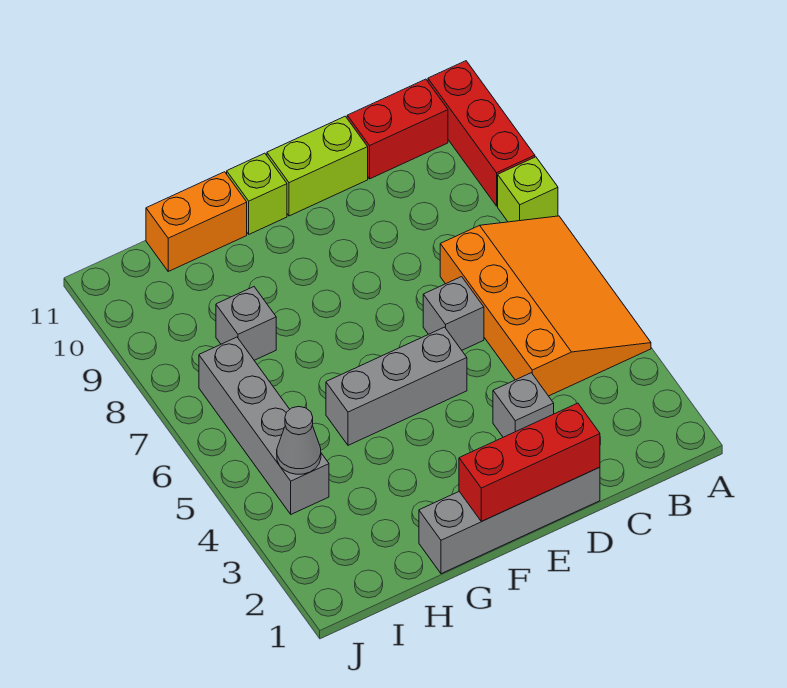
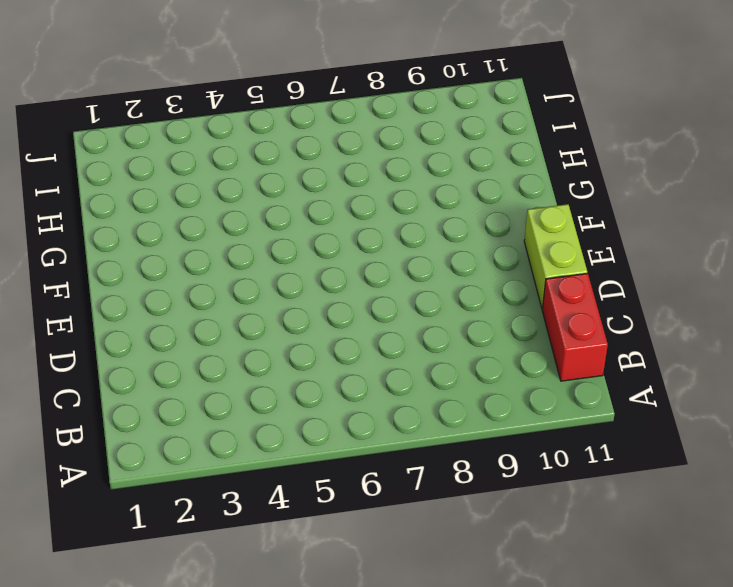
none -> orange slope A4:C7 level 1 top C
none -> lime brick A8 level 1
none -> red brick A9:A11 level 1

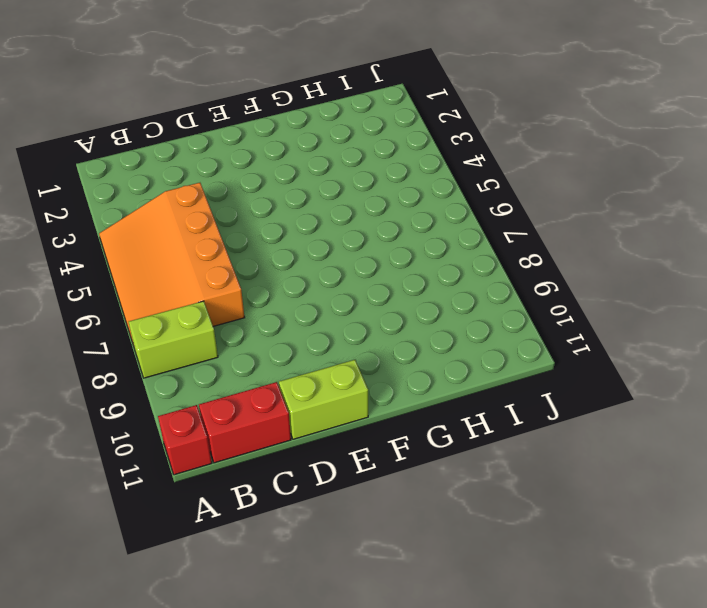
lime brick A8:B8 level 1 -> lime brick A8 level 1
red brick A11 level 1 -> red brick A9:A11 level 1
none -> grey brick D1:G1 level 1
none -> grey brick D3 level 1
none -> grey brick D6 level 1

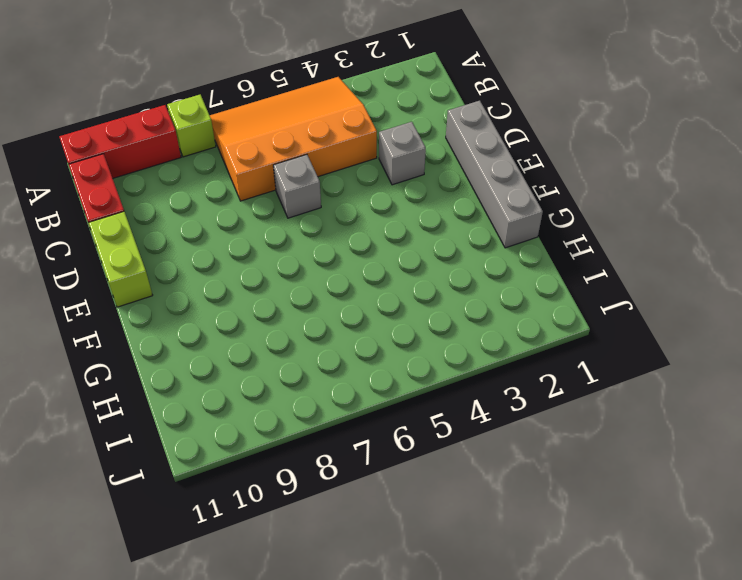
none -> grey brick E5:G5 level 1
none -> lime brick F11 level 1
none -> orange brick G11:H11 level 1

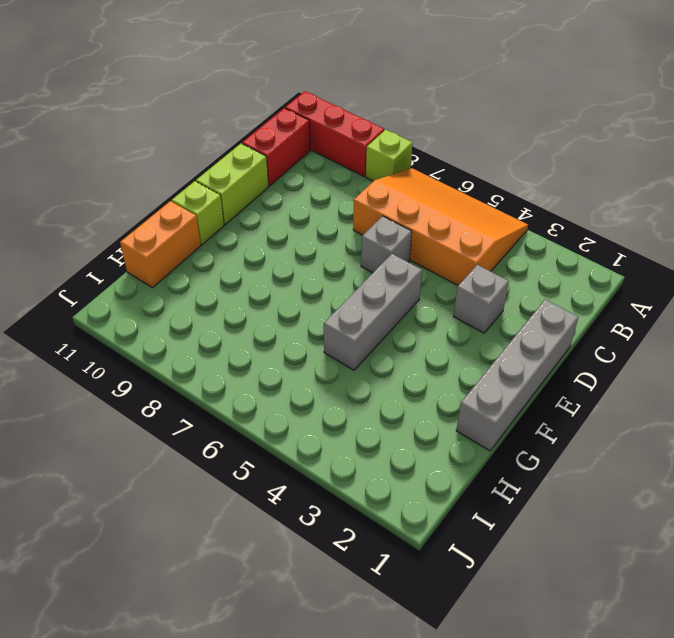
none -> grey brick H8 level 1
none -> grey brick I4:I7 level 1
none -> red brick D1:F1 level 2

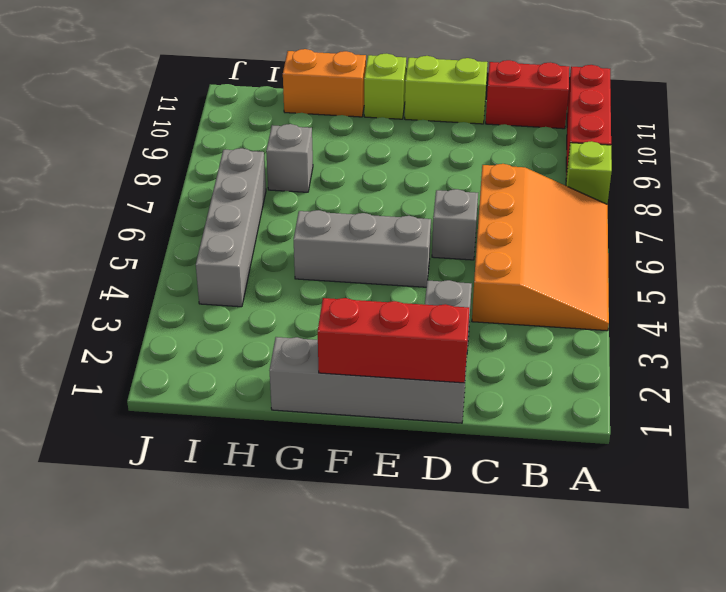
none -> grey cone I4 level 2

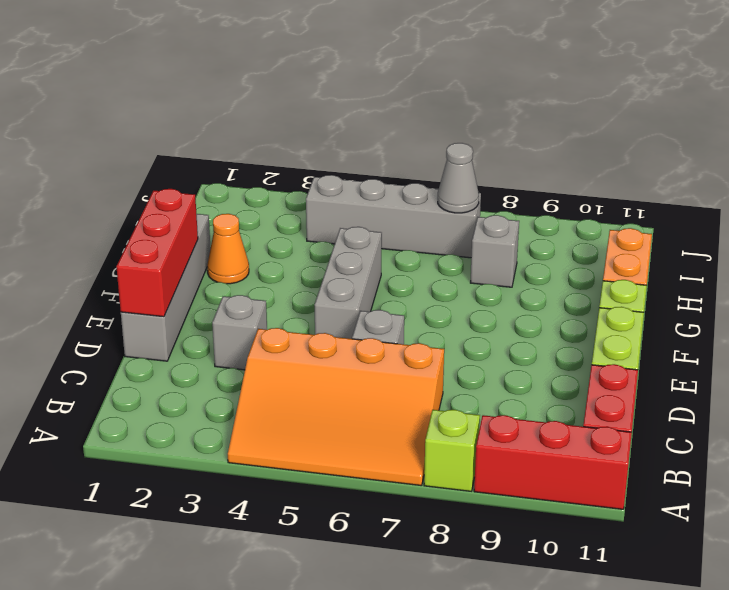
orange cone G2 level 1 -> none
grey cone I7 level 2 -> grey cone I4 level 2

